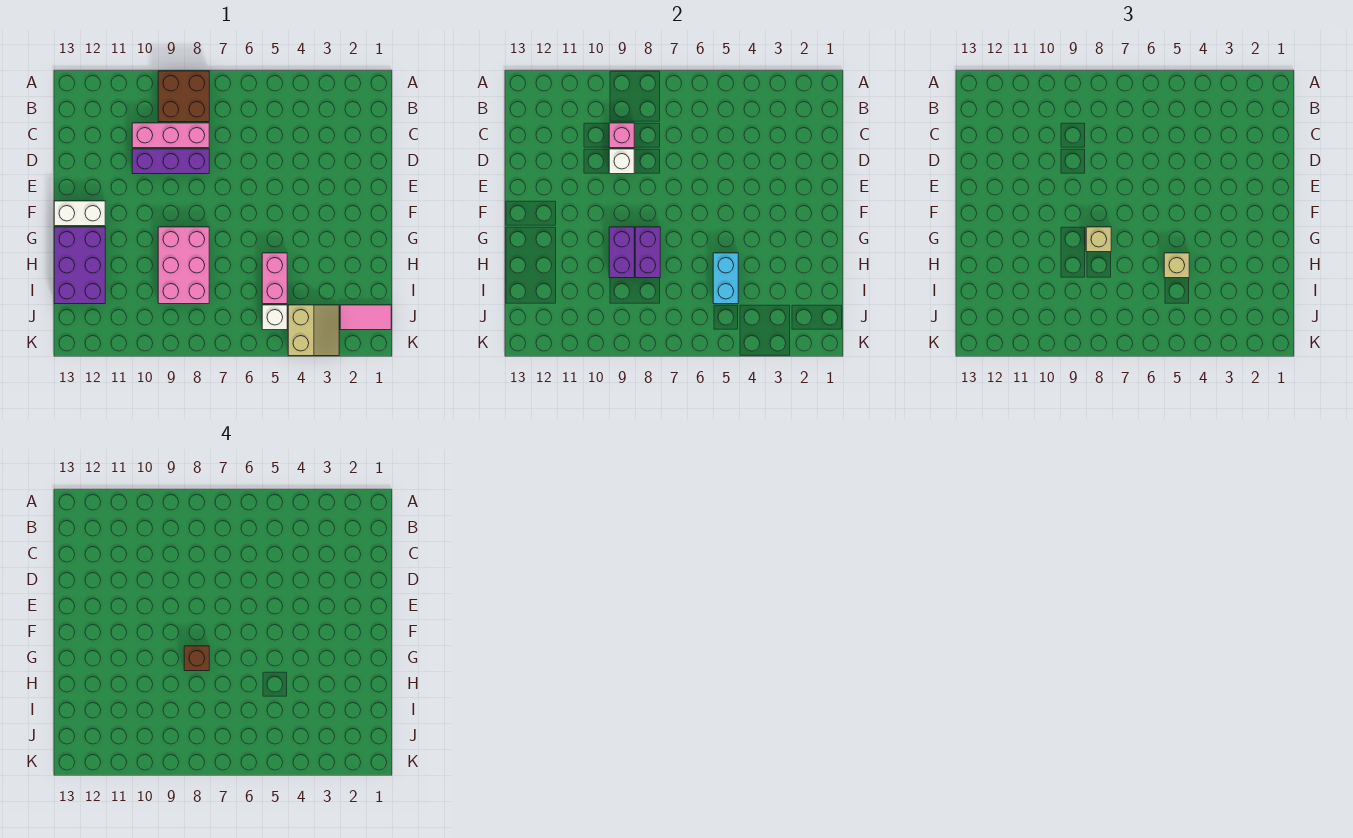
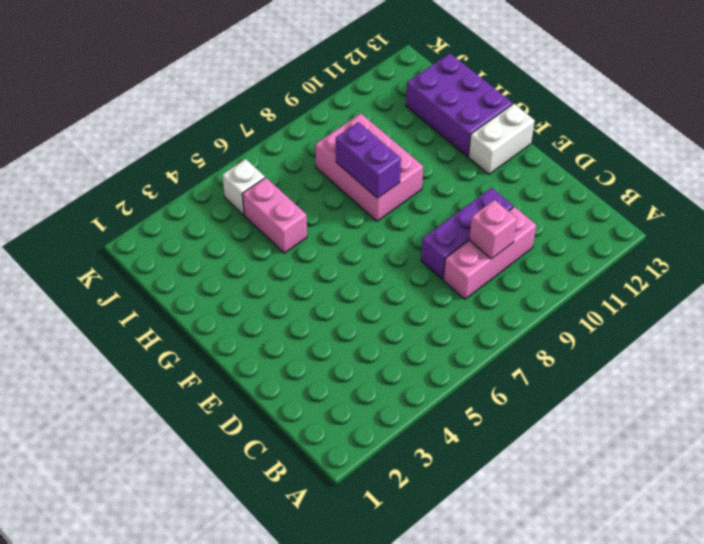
none -> brown brick A8:B9 level 1
none -> pink tile J1:J2 level 1
none -> tan slope J3:K4 level 1 top 4

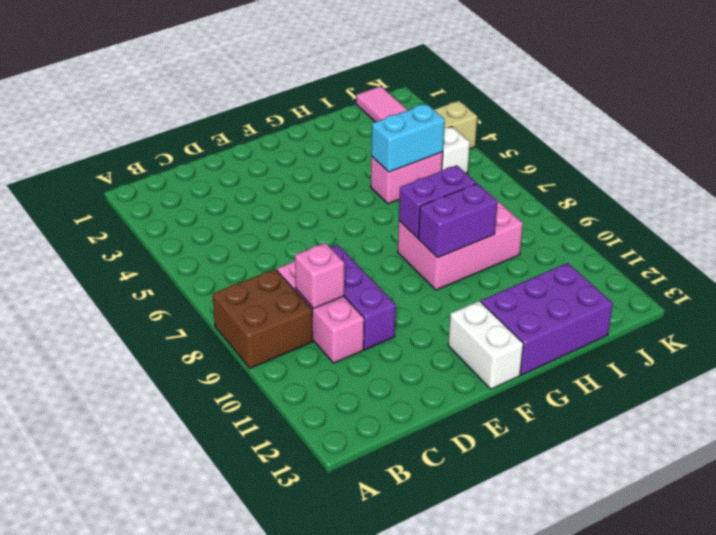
none -> white brick D9 level 2
none -> tan brick G8 level 3
none -> tan brick H5 level 3

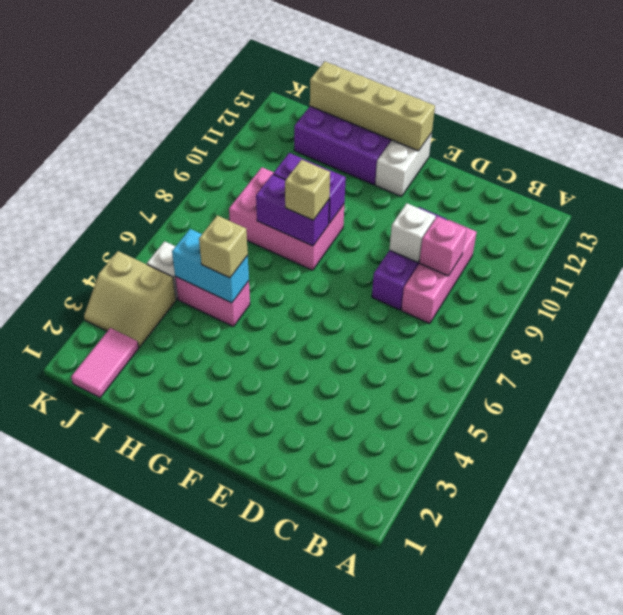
tan brick F13:I13 level 2 -> none
none -> brown brick A8:B9 level 1
none -> brown brick G8 level 4

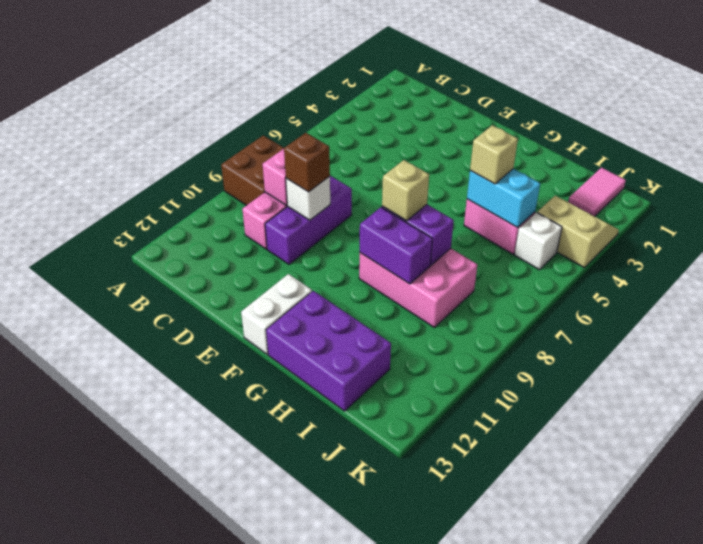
brown brick D9 level 3 -> brown brick G8 level 4

